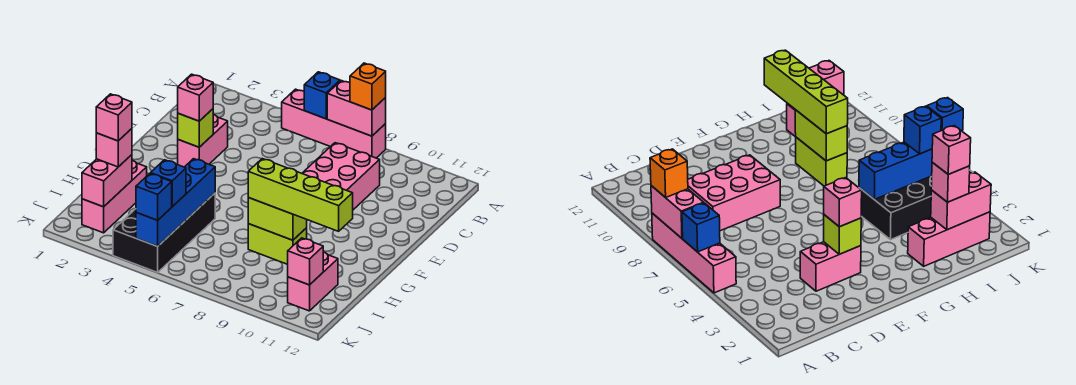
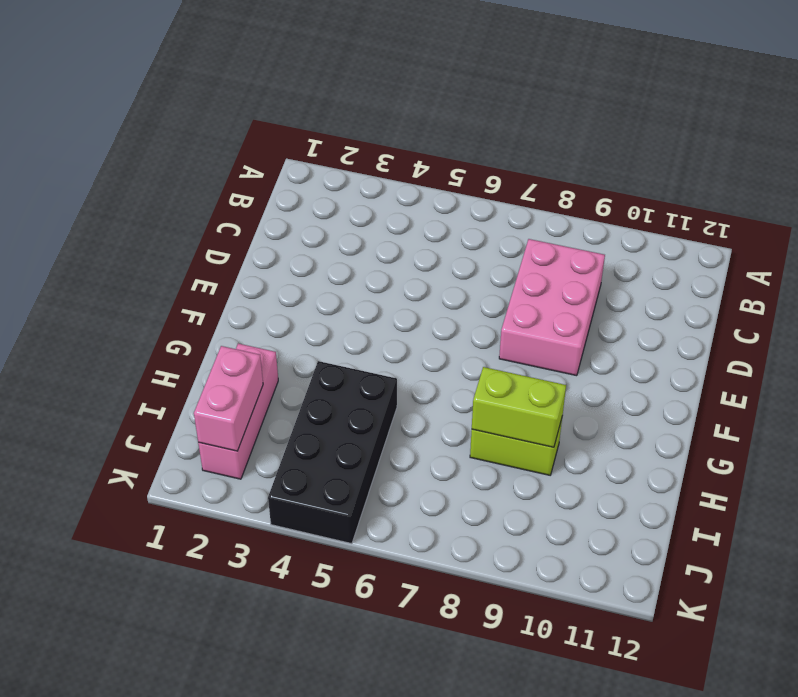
none -> pink brick A5:A8 level 1
none -> pink brick D3:E3 level 1
none -> pink brick I11:J11 level 1

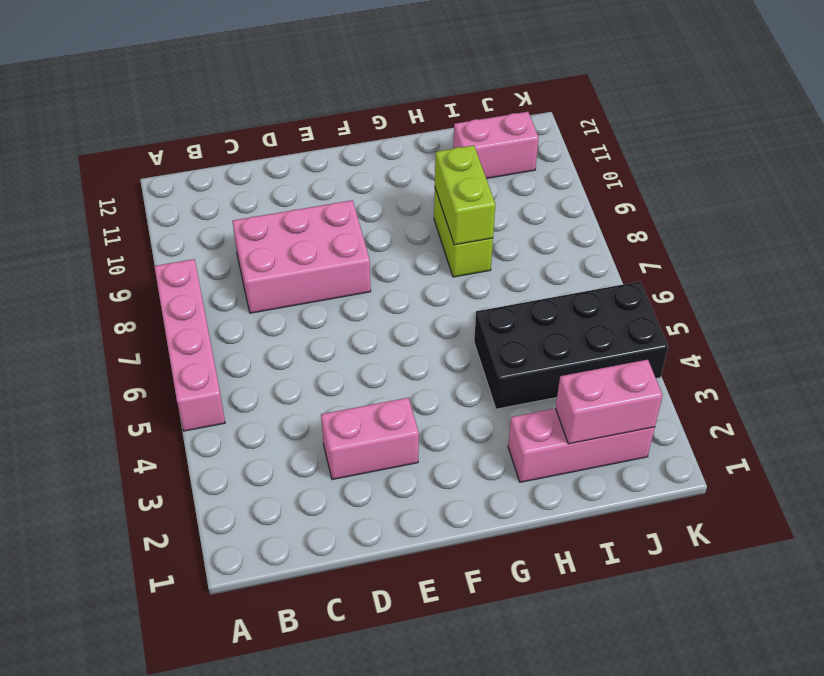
none -> blue brick A6 level 2
none -> pink brick A7:A8 level 2
none -> lime brick E3 level 2

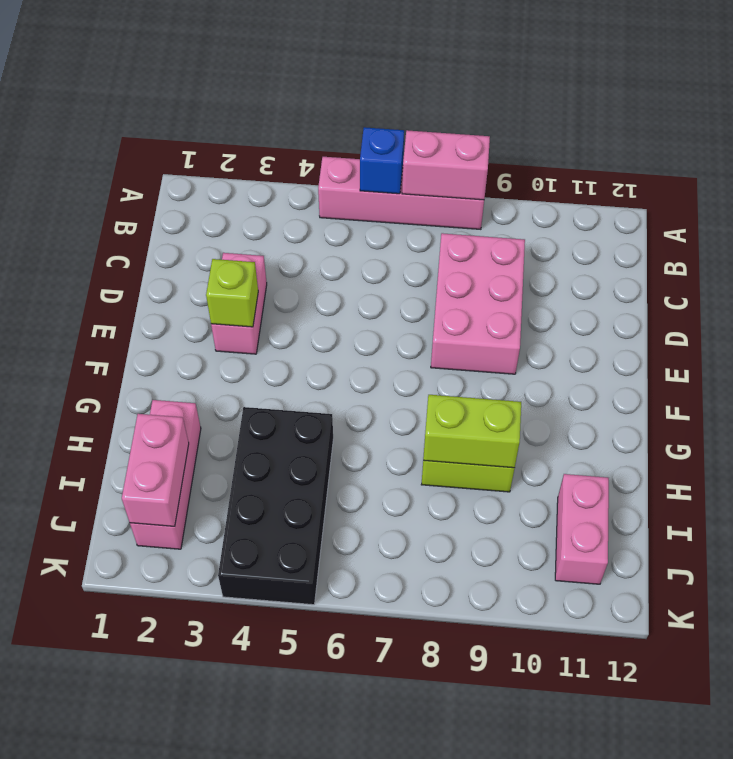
none -> blue brick H5:K5 level 2
none -> pink brick J11 level 2
none -> orange brick A8 level 3

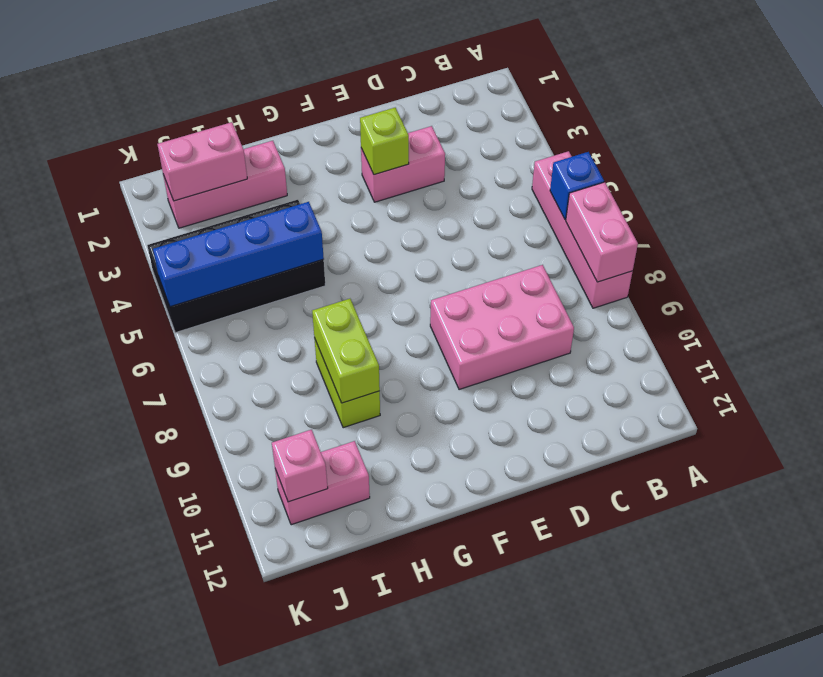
none -> orange brick A8 level 3
none -> pink brick E3 level 3
none -> lime brick H8:H11 level 3

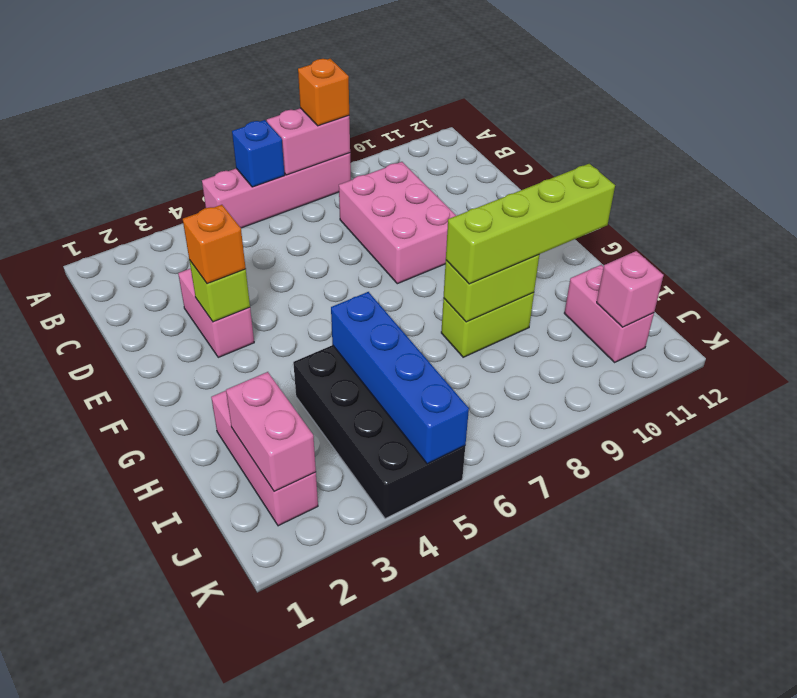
orange brick E3 level 3 -> pink brick E3 level 3
none -> pink brick I2 level 3
none -> blue brick J5 level 3
none -> blue brick K5 level 3

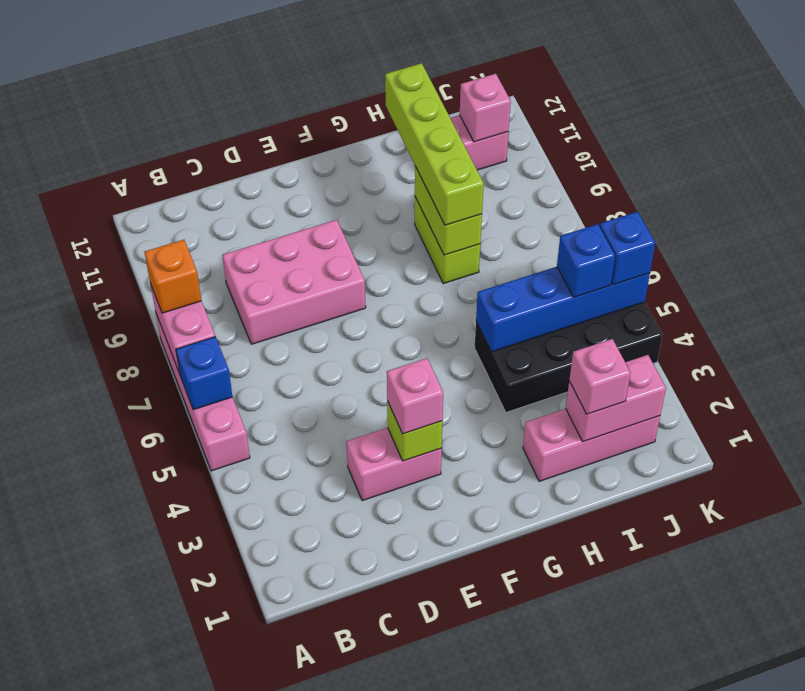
none -> pink brick I2 level 4

